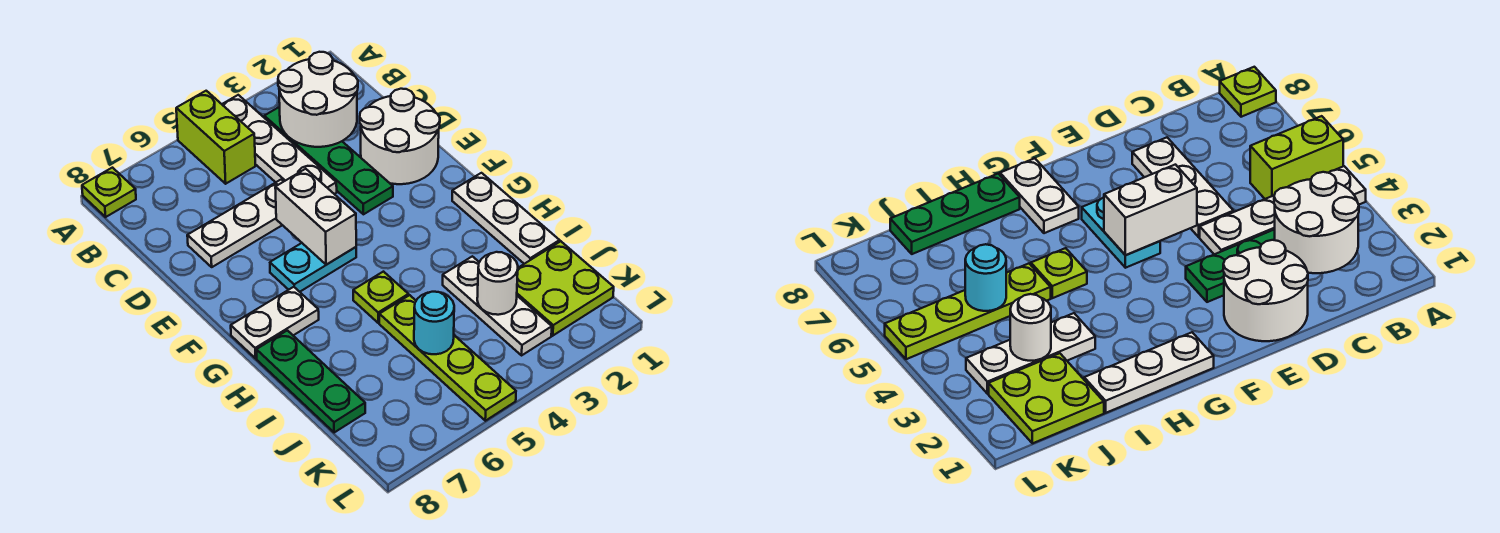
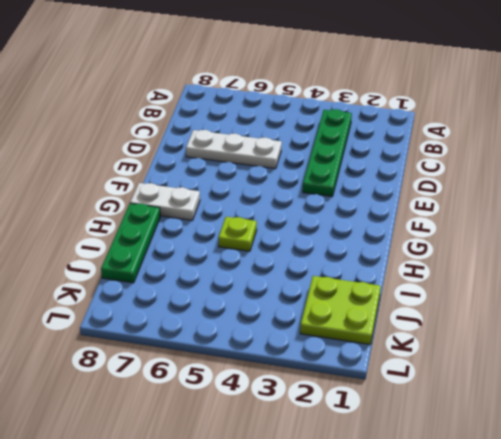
none -> white plate A4:D4 level 1
none -> lime brick A5:B5 level 1
none -> lime plate A8 level 1

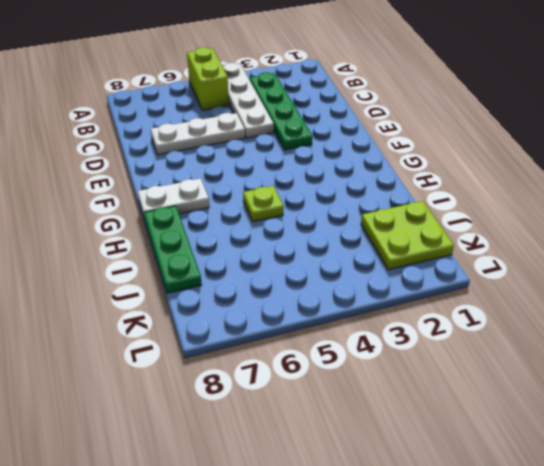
none -> lime plate A8 level 1
none -> white round brick D1:E2 level 1
none -> cyan plate F5:F6 level 1

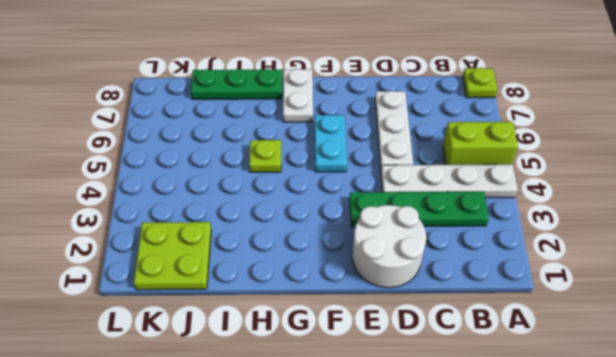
none -> white plate G1:I1 level 1
none -> white plate I3:K3 level 1
none -> lime plate I5:L5 level 1

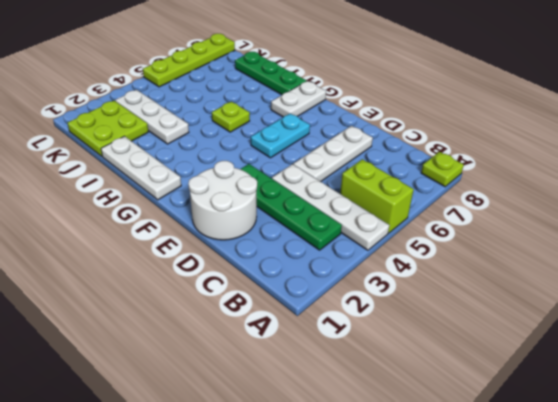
lime plate L5:L8 level 1 -> lime plate I5:L5 level 1
none -> white round brick B2:C3 level 2
none -> white brick E5:F5 level 2
none -> white round brick J3 level 2

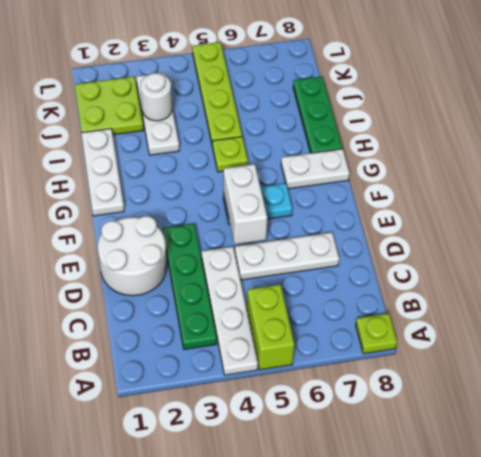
none -> white round brick B2:C3 level 2
none -> cyan round brick J5 level 2

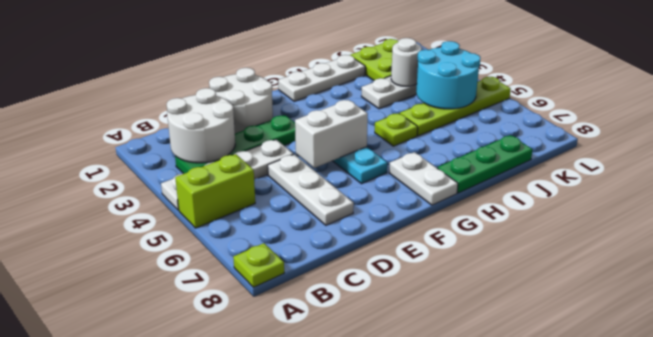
cyan round brick J4:K5 level 2 -> cyan round brick J5 level 2

